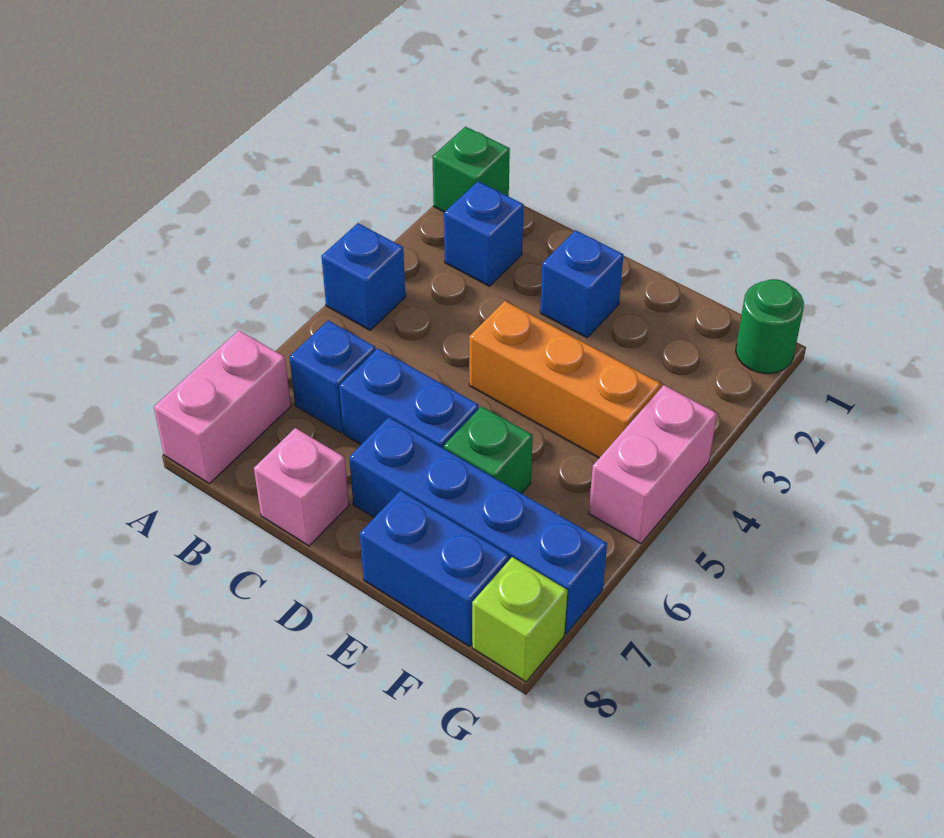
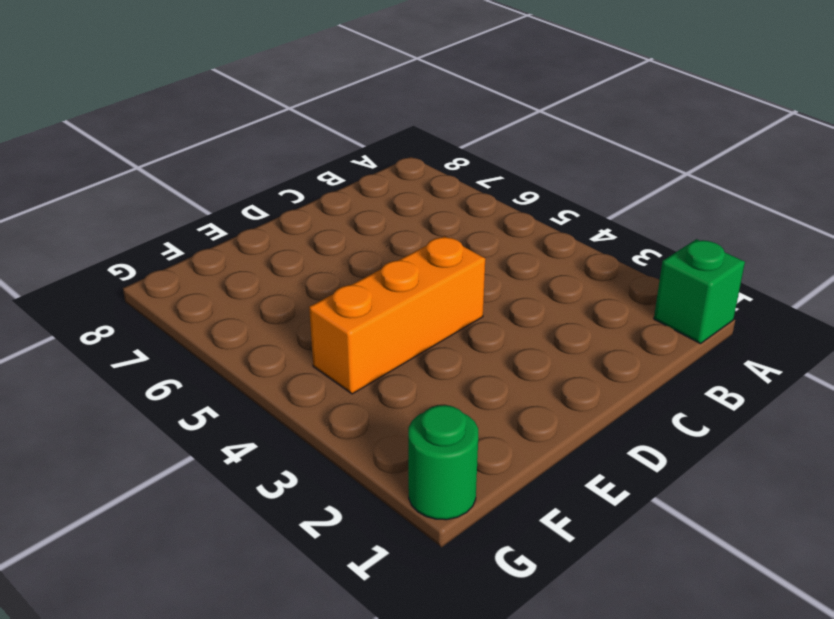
none -> blue brick A4 level 1
none -> pink brick A7:A8 level 1
none -> blue brick B2 level 1

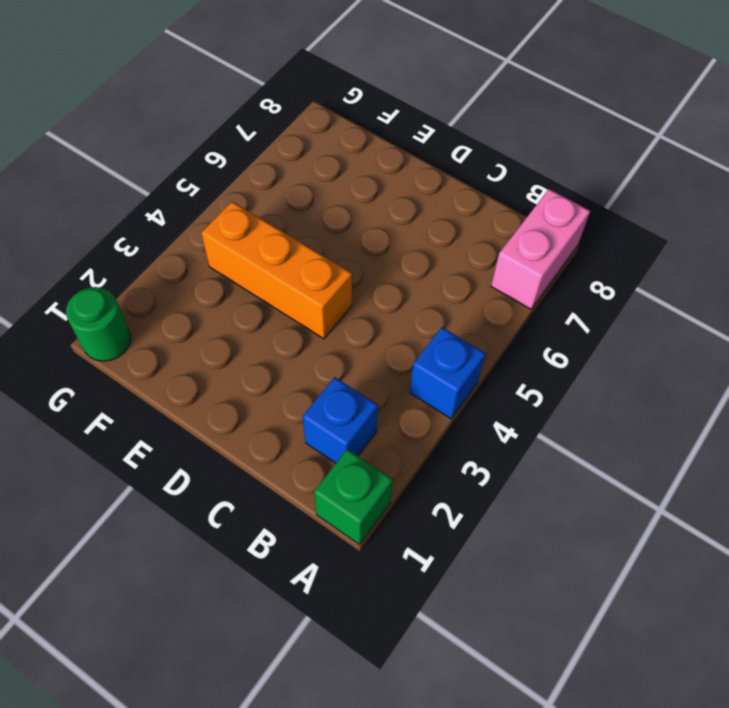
none -> blue brick B6 level 1
none -> blue brick C6:D6 level 1
none -> pink brick C8 level 1

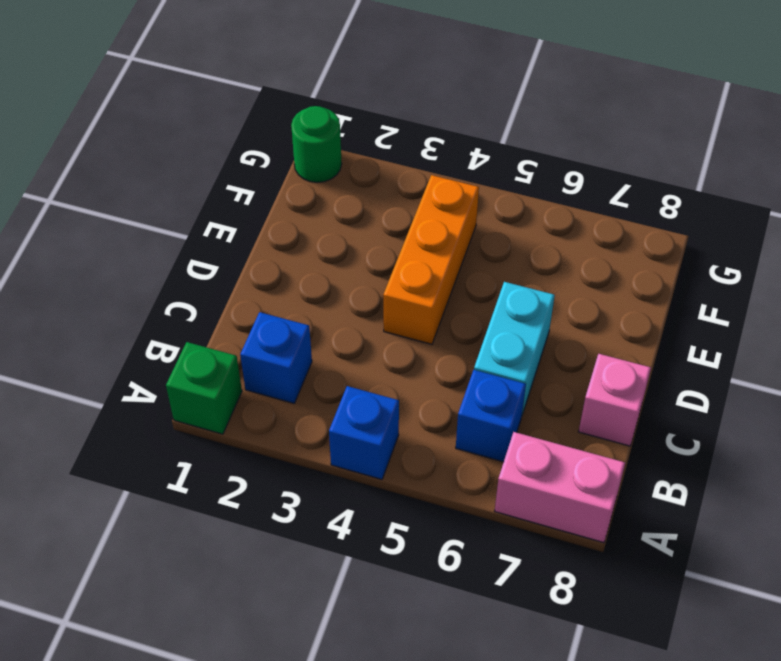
cyan brick C6:D6 level 1 -> blue brick C6:D6 level 1
none -> blue brick D2 level 1
none -> blue brick D7:G7 level 1
none -> green brick E6 level 1

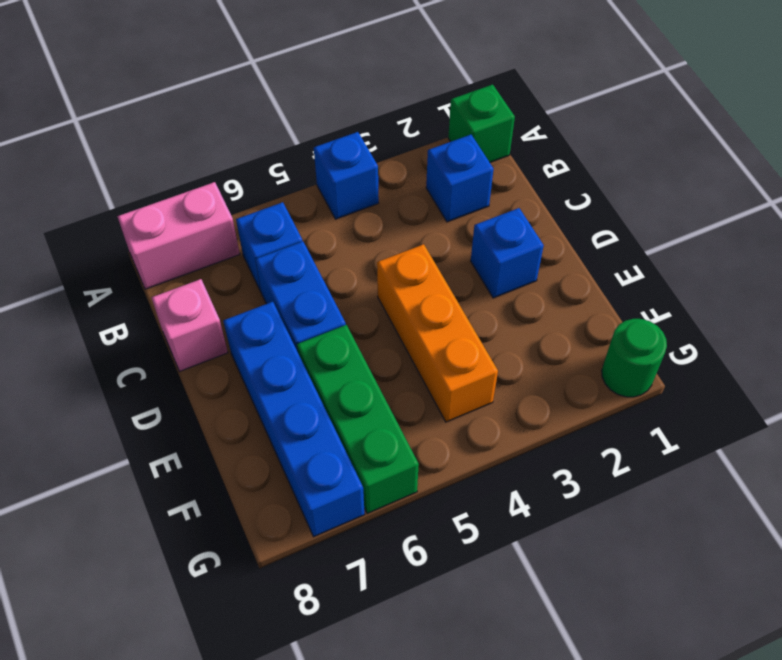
green brick E6:G6 level 1 -> green brick E6 level 1
none -> blue brick E8:F8 level 1
none -> pink brick G4:G5 level 1
none -> lime brick G8 level 1

